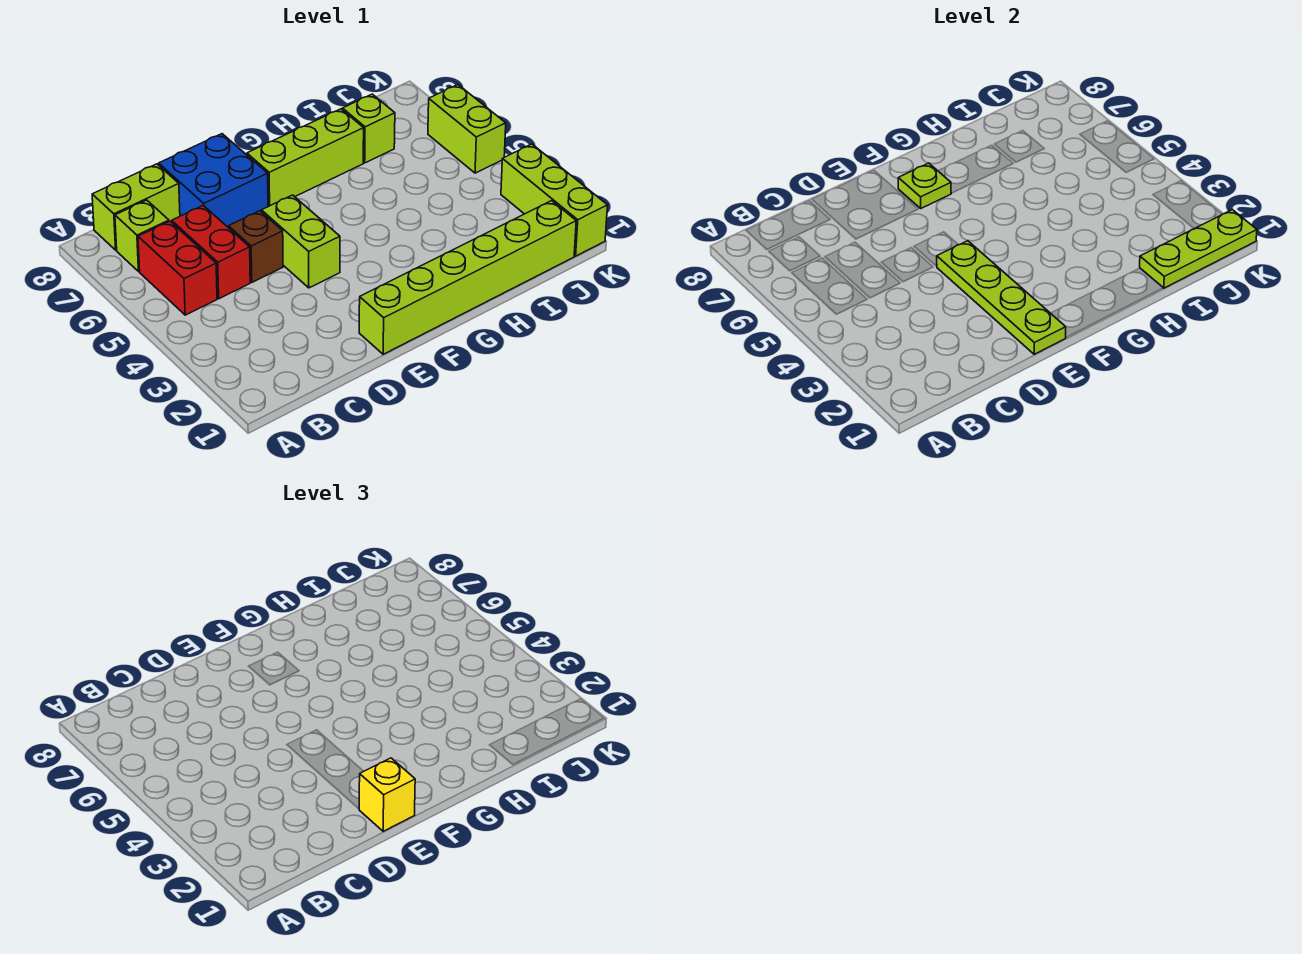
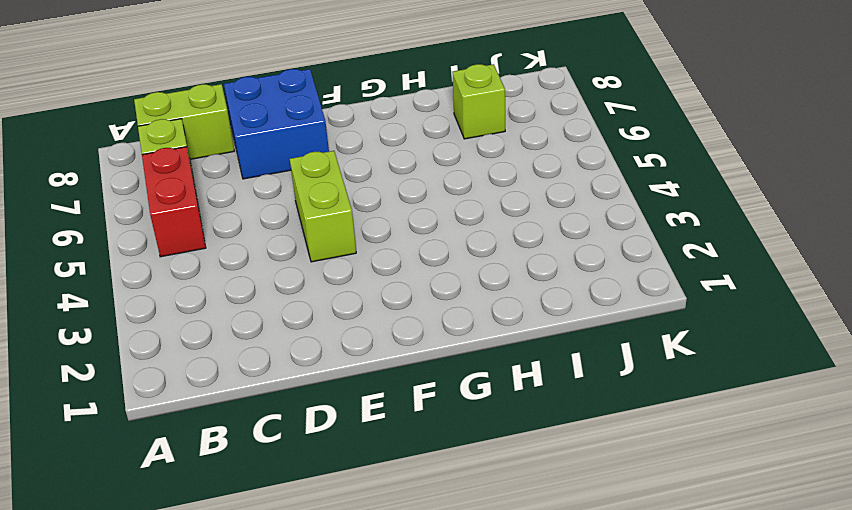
none -> red brick C5:C6 level 1
none -> brown brick D5 level 1
none -> lime brick E1:J1 level 1

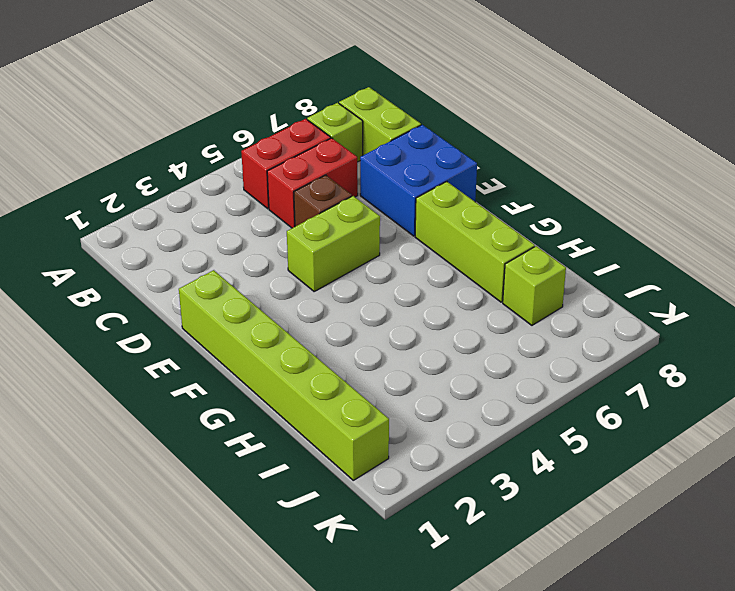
none -> lime brick K1:K3 level 1
none -> lime brick K5:K6 level 1
none -> lime plate E1:E4 level 2

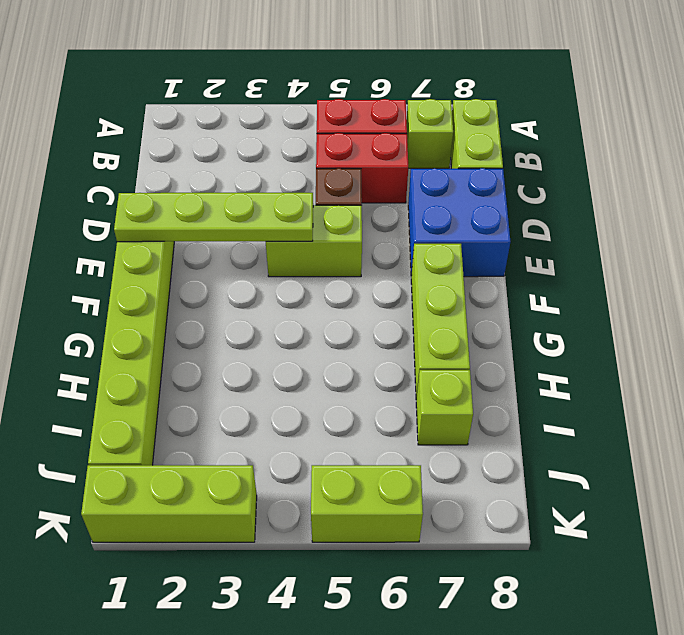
none -> lime plate F7 level 2
none -> lime plate I1:K1 level 2
none -> yellow brick E1 level 3

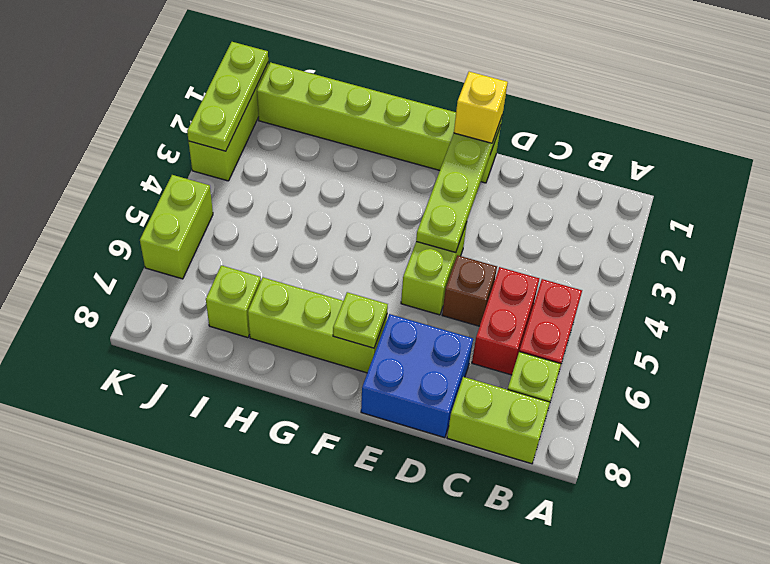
lime plate K1:K3 level 2 -> lime plate I1:K1 level 2

